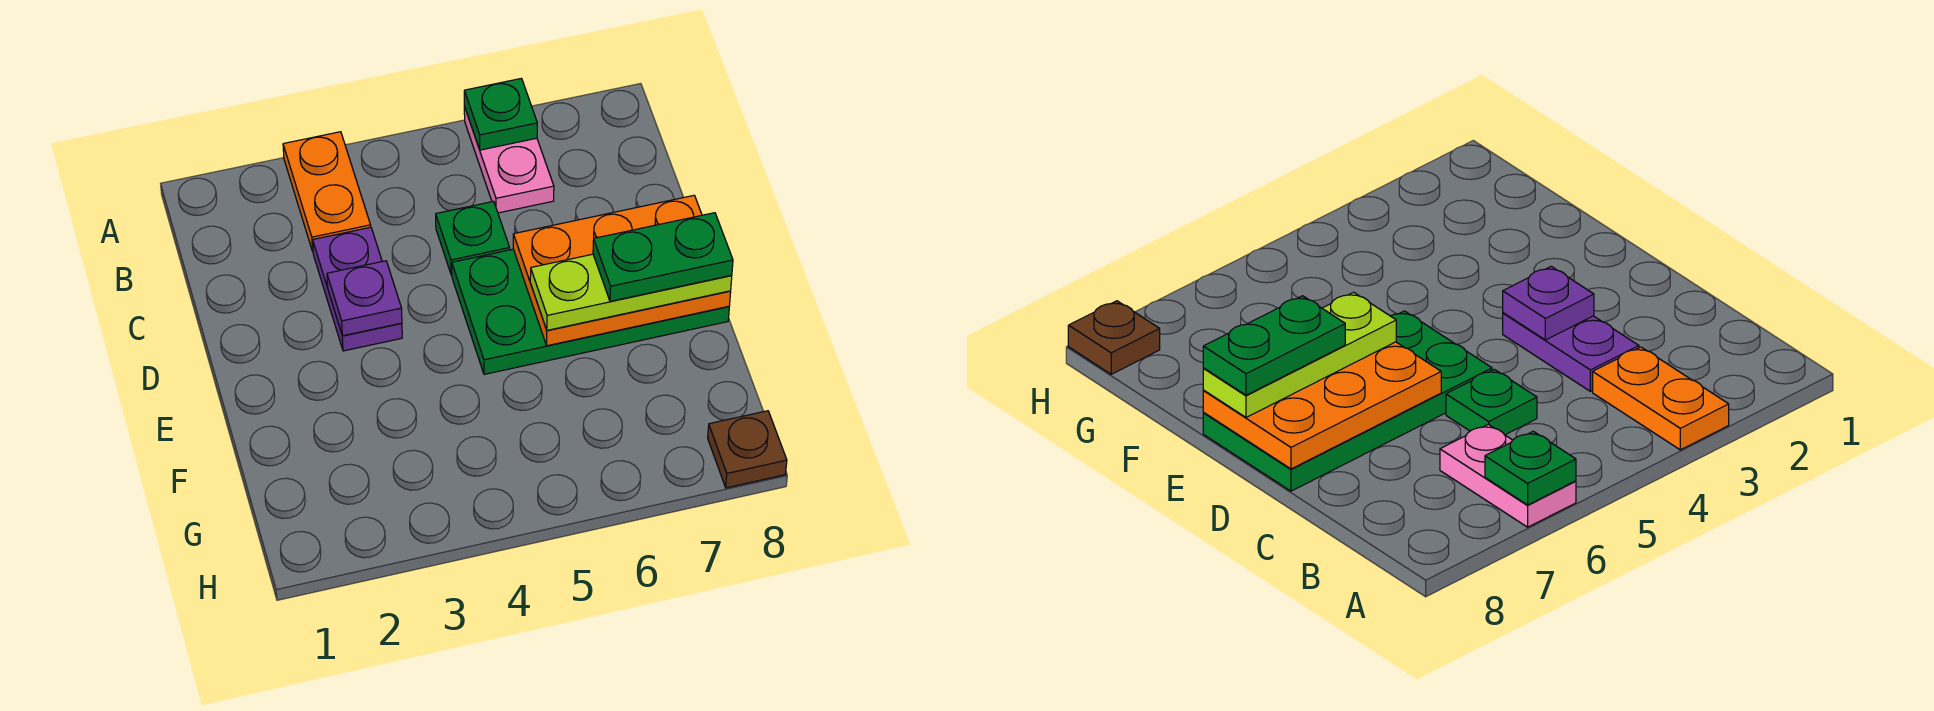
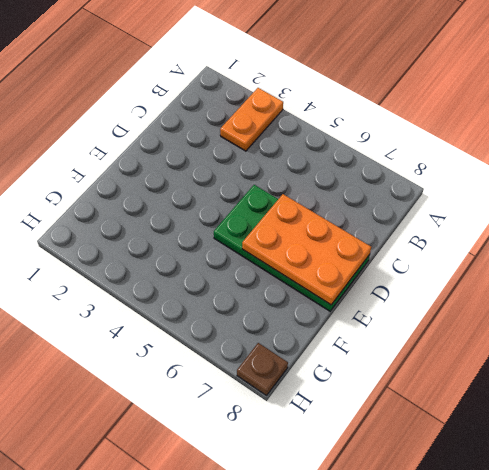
none -> pink plate A6:B6 level 1
none -> purple plate C3:D3 level 1

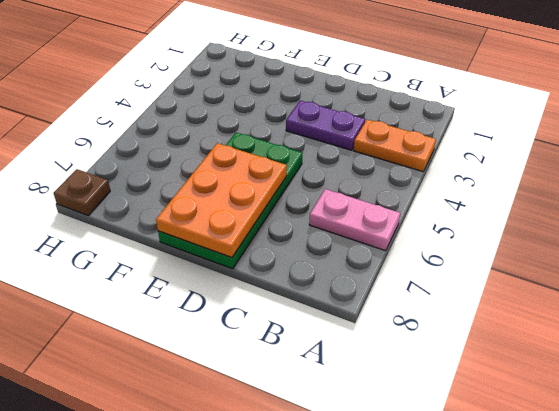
none -> green plate C5 level 1
none -> green plate A6 level 2

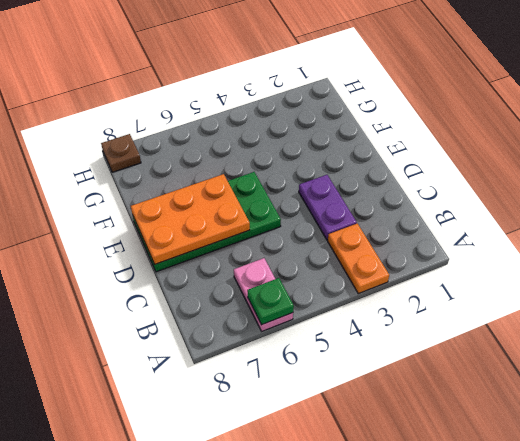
none -> green plate C5 level 1
none -> purple plate D3 level 2

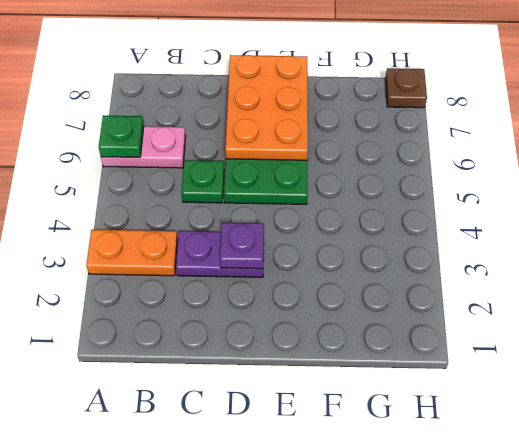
none -> lime plate E6:E8 level 3
none -> green plate E7:E8 level 4

